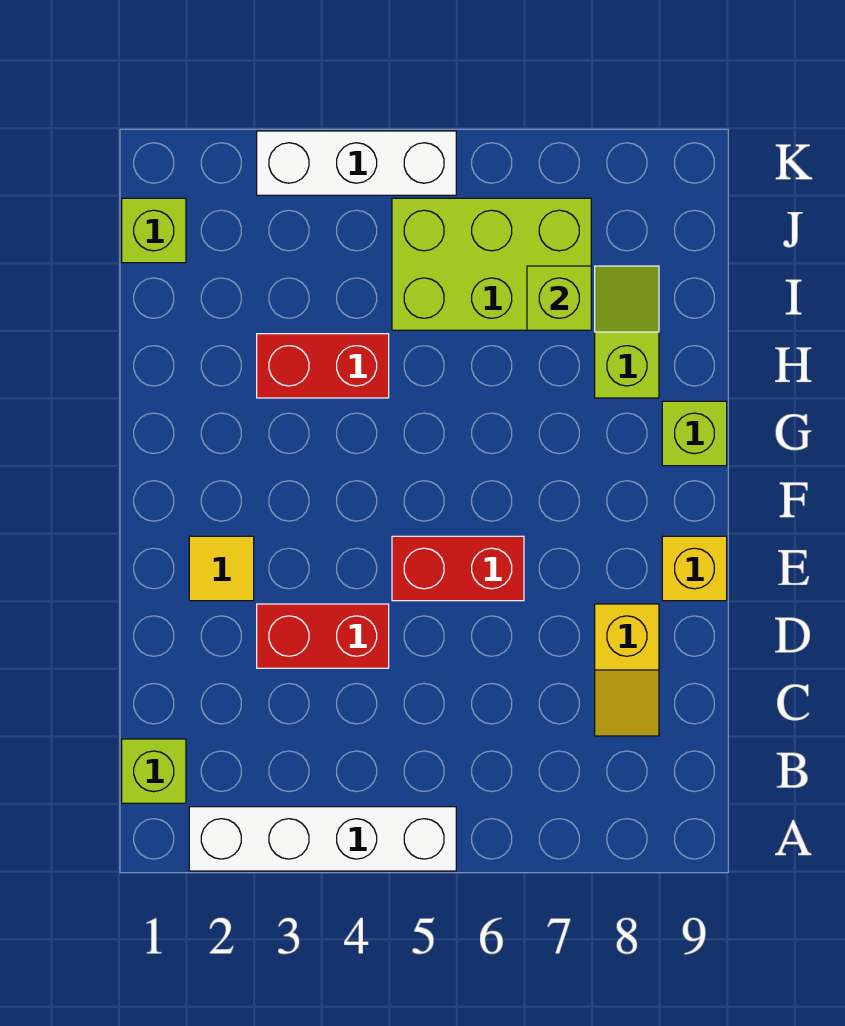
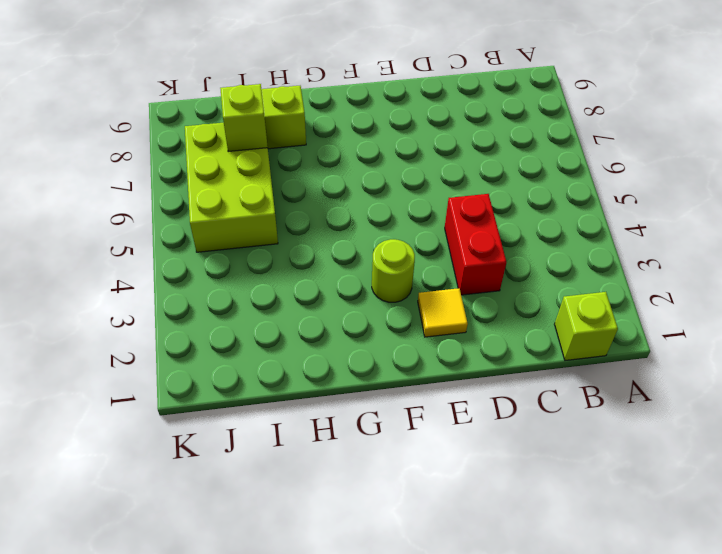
lime round brick F3 level 1 -> none
none -> white brick A2:A5 level 1
none -> yellow slope C8:D8 level 1 top D
none -> red brick E5:E6 level 1

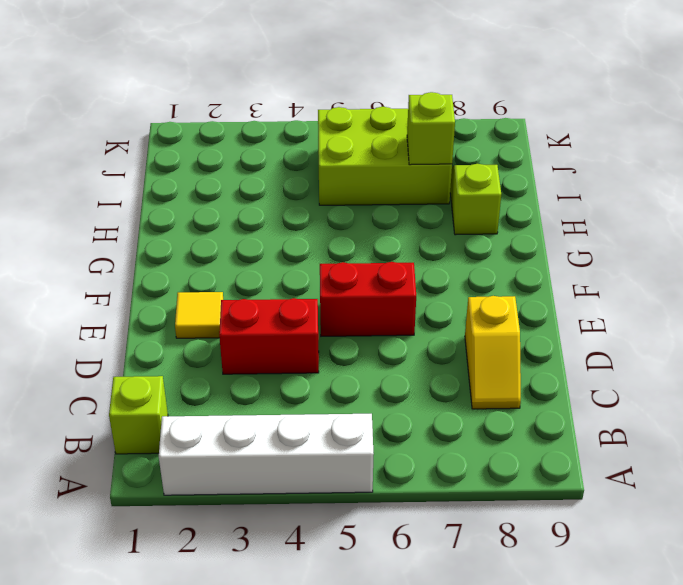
none -> yellow brick E9 level 1
none -> lime brick G9 level 1
none -> red brick H3:H4 level 1

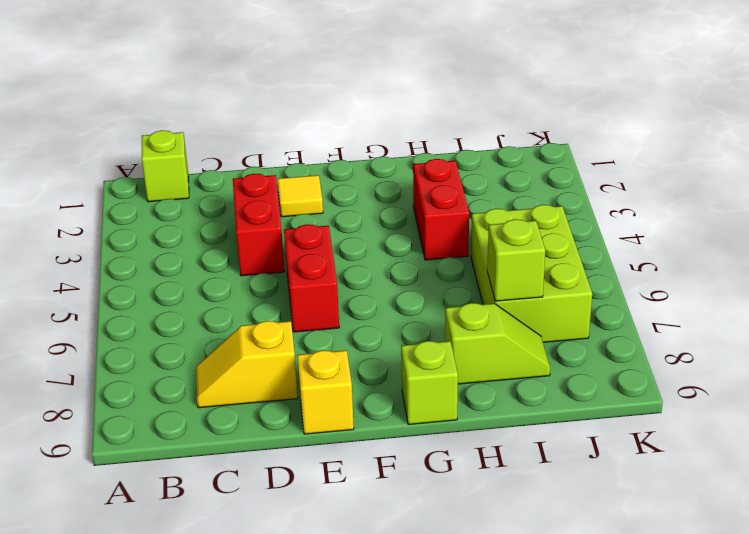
none -> white brick A2:A5 level 1
none -> lime brick J1 level 1
none -> white brick K3:K5 level 1

